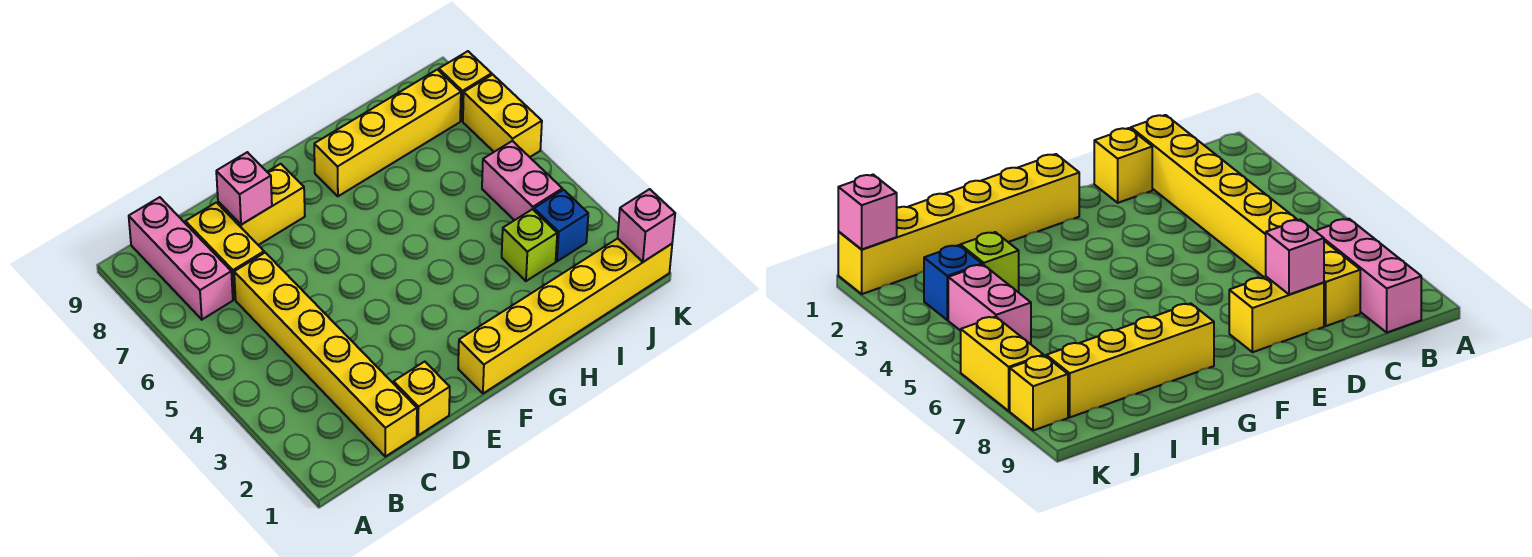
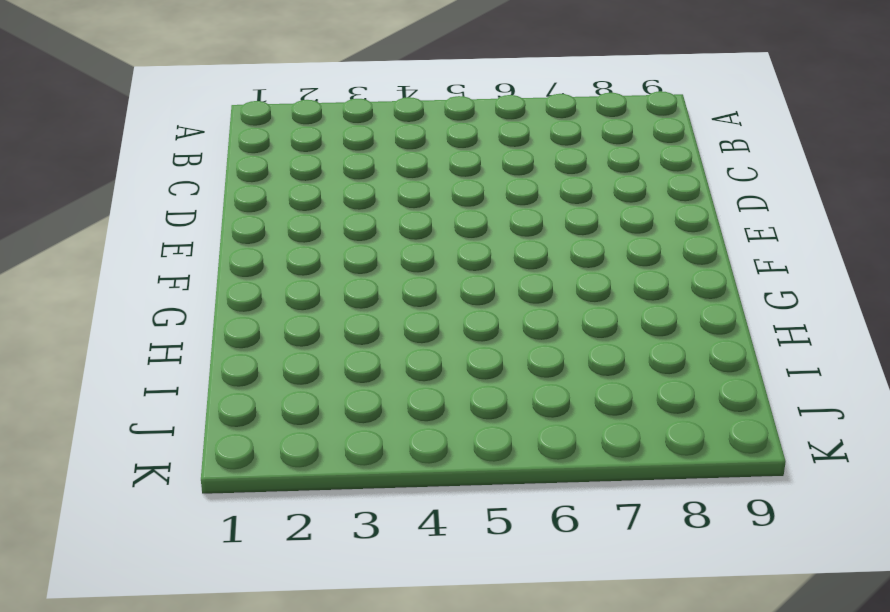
none -> pink brick B7:B9 level 1
none -> yellow brick C1:C6 level 1
none -> yellow brick C7:C8 level 1

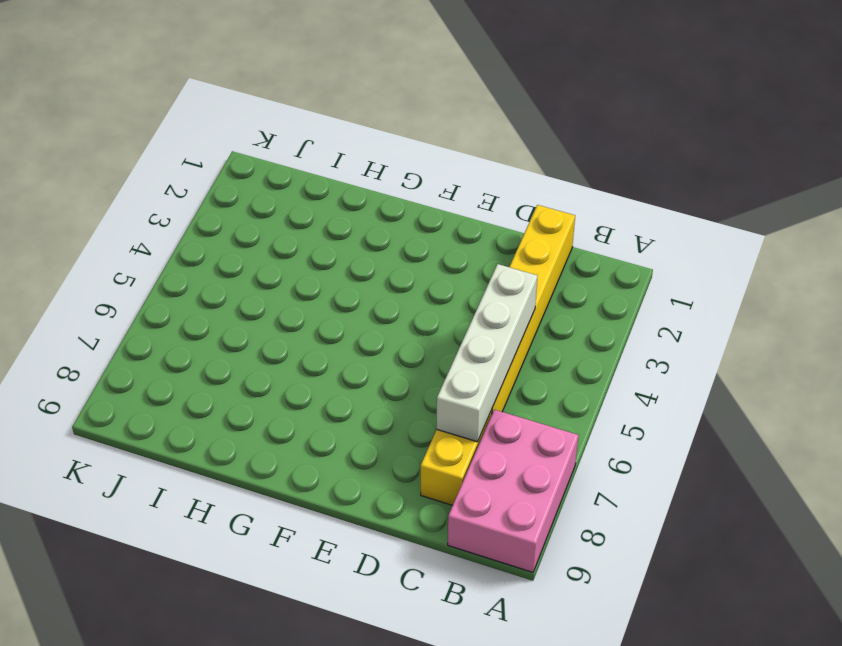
pink brick A7:B9 level 1 -> pink brick B7:B9 level 1
white brick C4:C7 level 2 -> none
none -> yellow brick D1 level 1
none -> yellow brick D8:E8 level 1
none -> yellow brick F1:K1 level 1

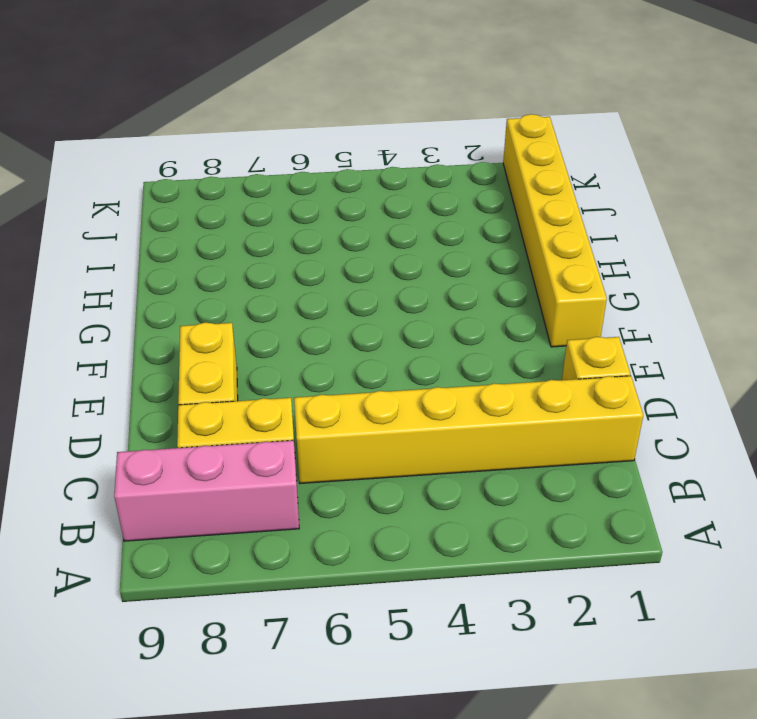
none -> yellow brick G8:J8 level 1
none -> lime brick I3 level 1
none -> blue brick J3 level 1

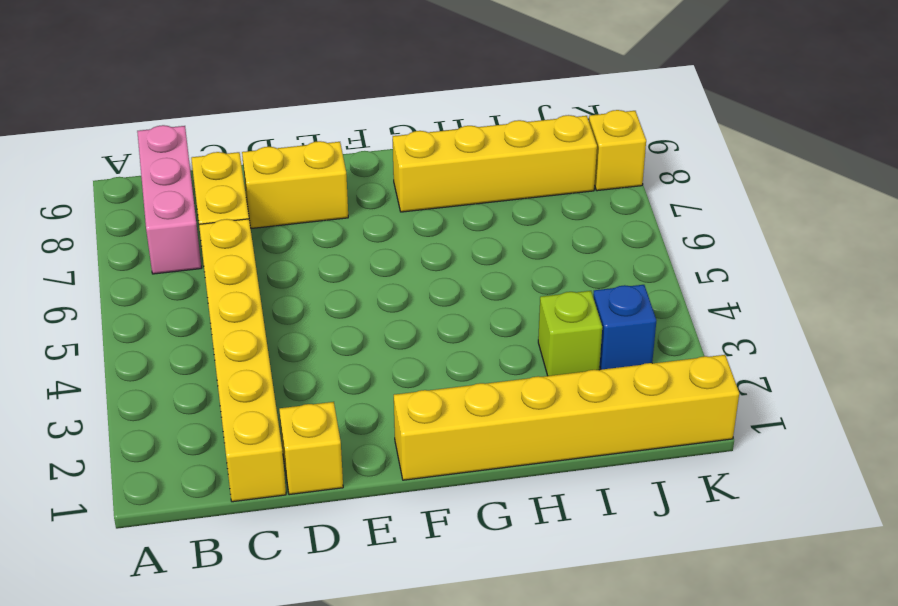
none -> pink brick J4:J5 level 1
none -> yellow brick K6:K7 level 1
none -> pink brick D8 level 2

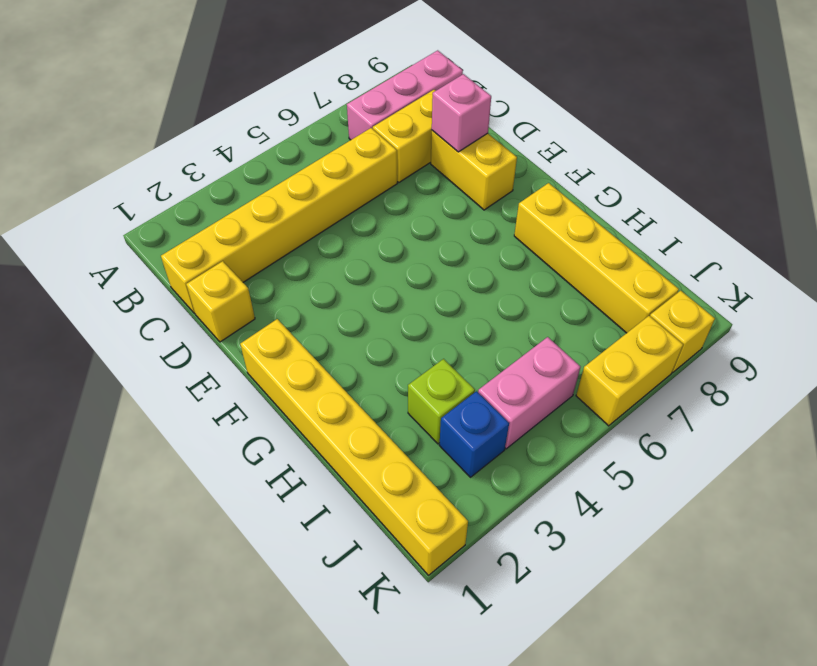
none -> pink brick K1 level 2

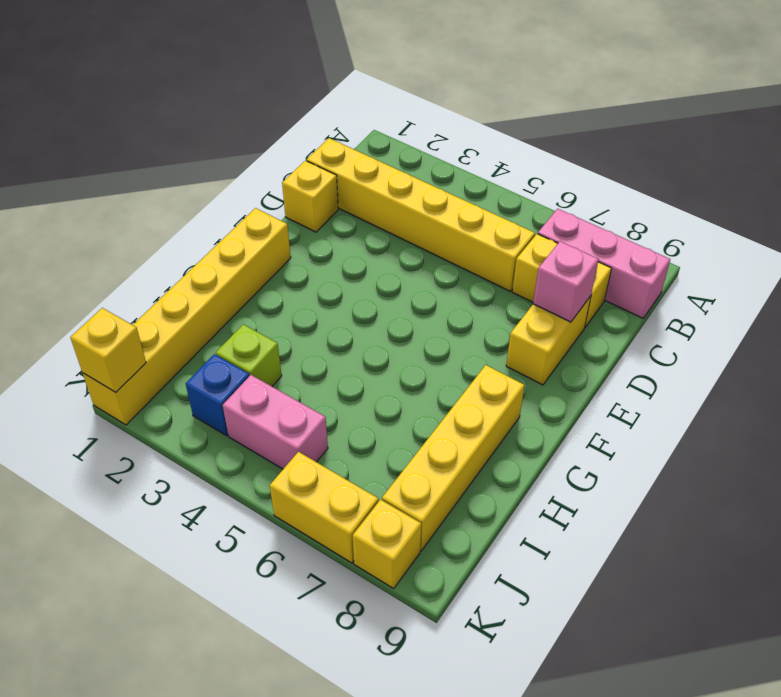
yellow brick K1 level 2 -> pink brick K1 level 2

